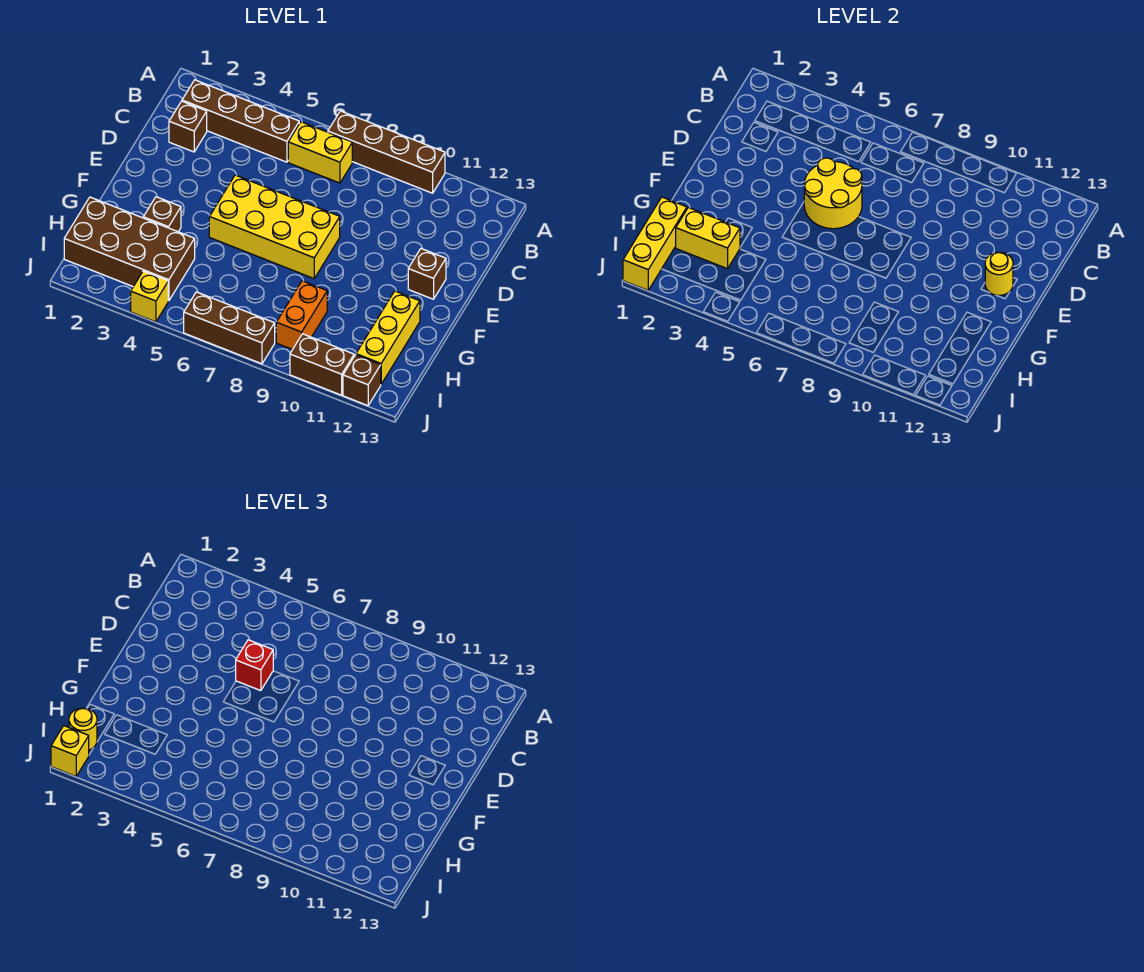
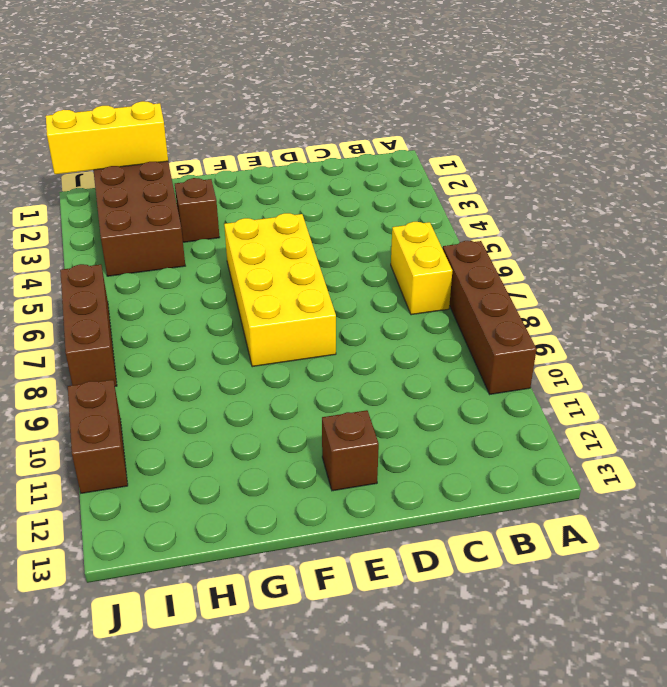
none -> brown brick B2:B5 level 1
none -> brown brick C2 level 1
none -> yellow brick G12:I12 level 1

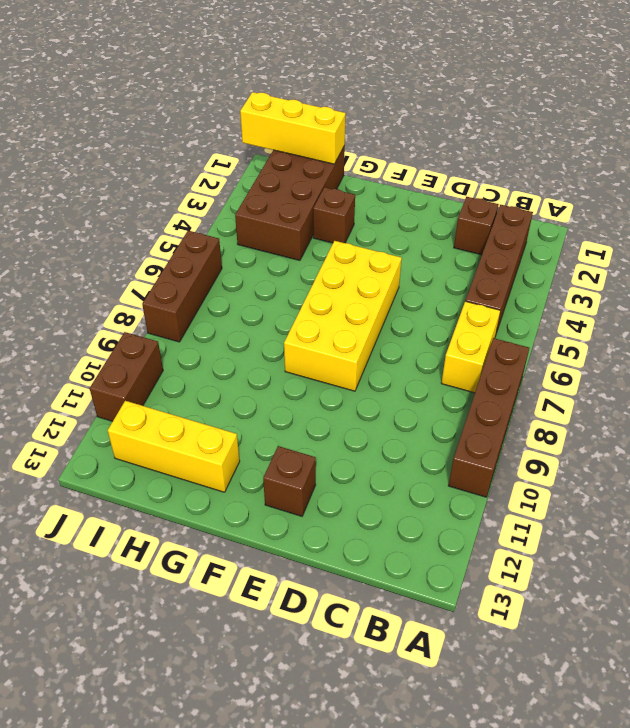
none -> orange brick H9:I9 level 1
none -> yellow brick J4 level 1
none -> brown brick J12 level 1

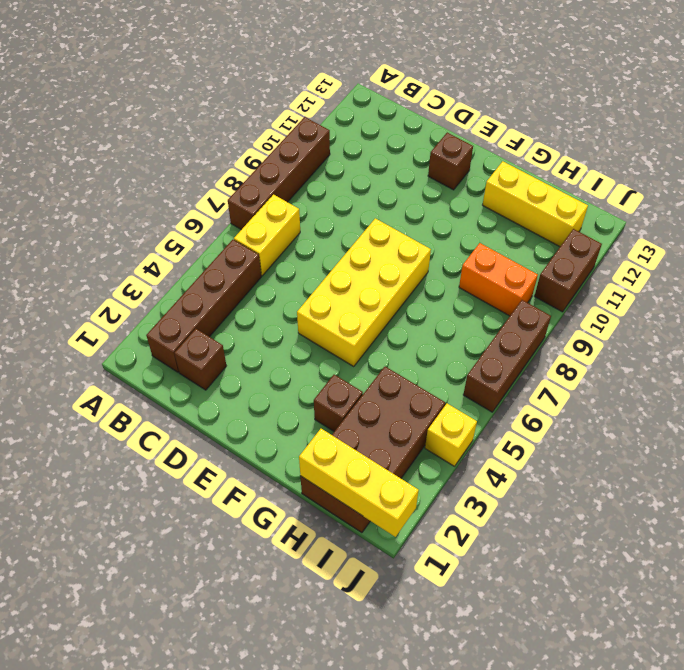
none -> brown brick J12 level 1
none -> yellow round brick D5:E6 level 2
none -> yellow round brick E12 level 2

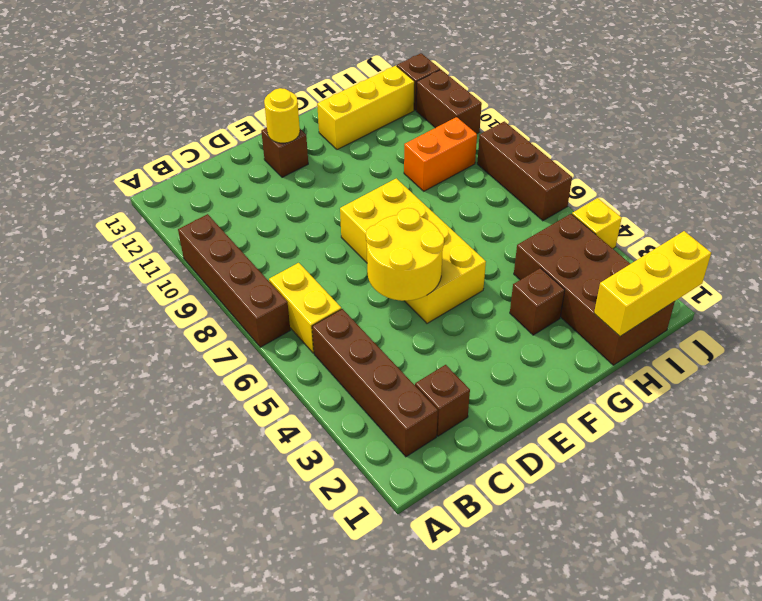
none -> yellow brick H2:H3 level 2
none -> red brick D5 level 3
none -> yellow round brick I1 level 3

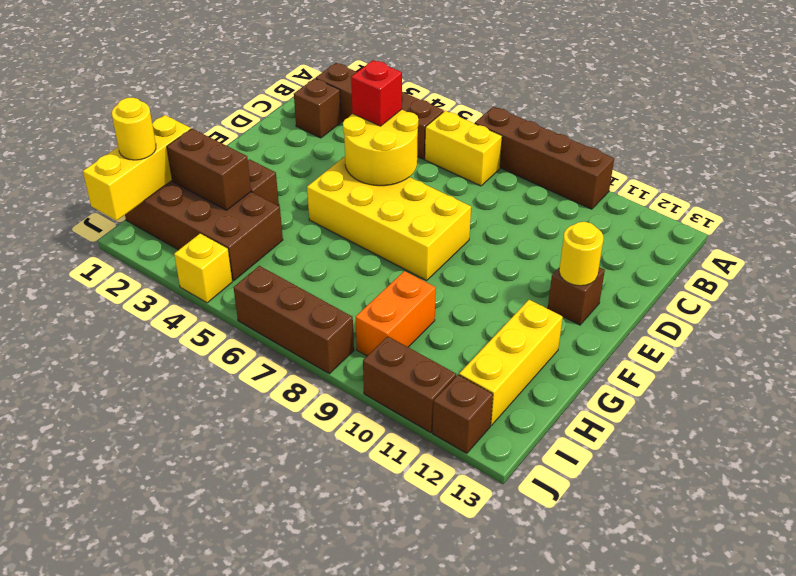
brown brick H2:H3 level 2 -> yellow brick H2:H3 level 2
none -> yellow brick J1 level 3

